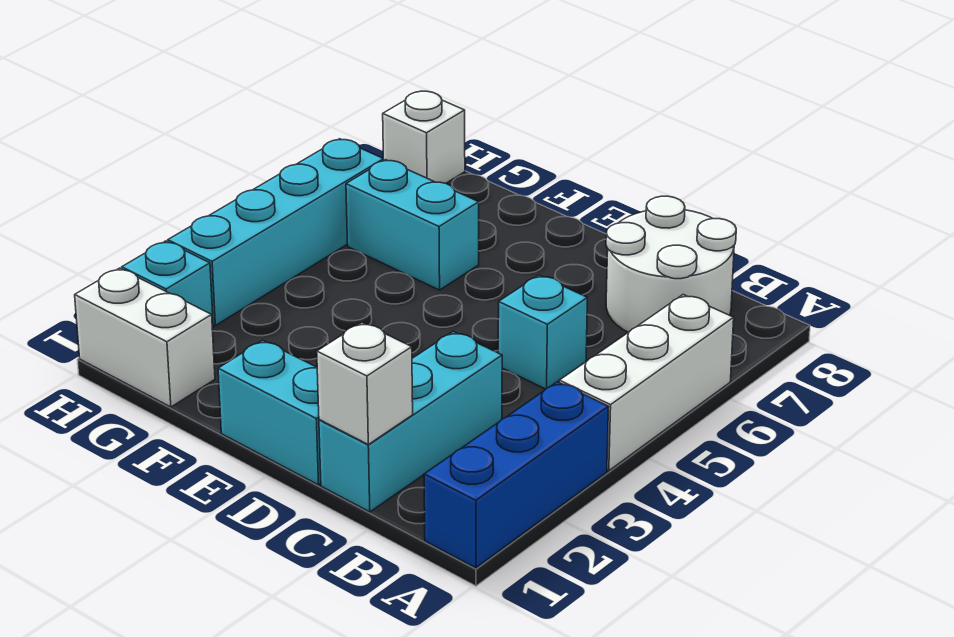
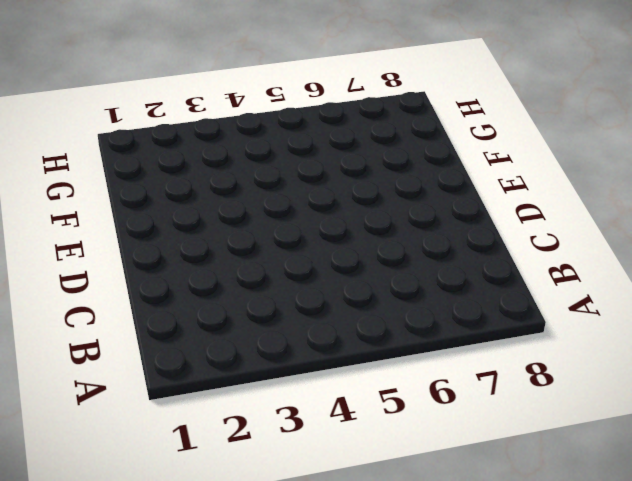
none -> blue brick A1:A3 level 1
none -> white brick A4:A6 level 1
none -> white round brick B7:C8 level 1

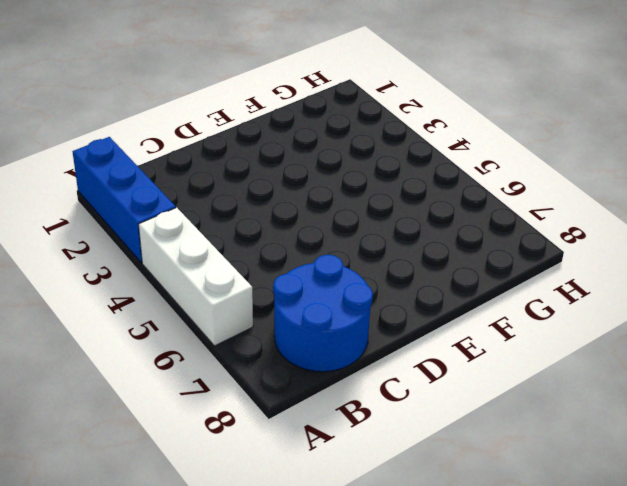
blue round brick B7:C8 level 1 -> white round brick B7:C8 level 1
none -> cyan brick C1:C3 level 1
none -> cyan brick C5 level 1
none -> cyan brick D1:E1 level 1

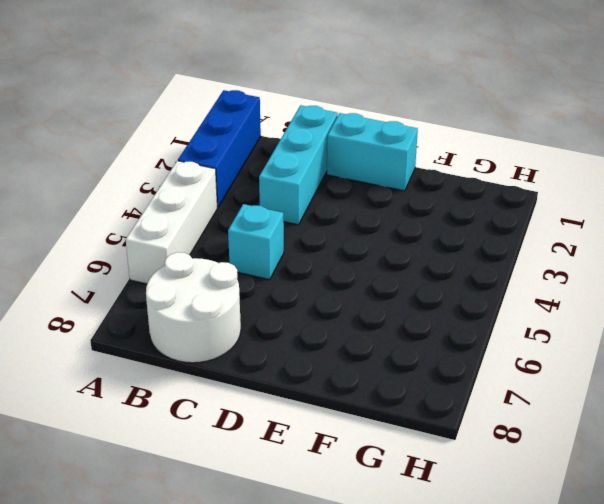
none -> cyan brick F6:G6 level 1
none -> white brick G1:H1 level 1
none -> cyan brick H2 level 1

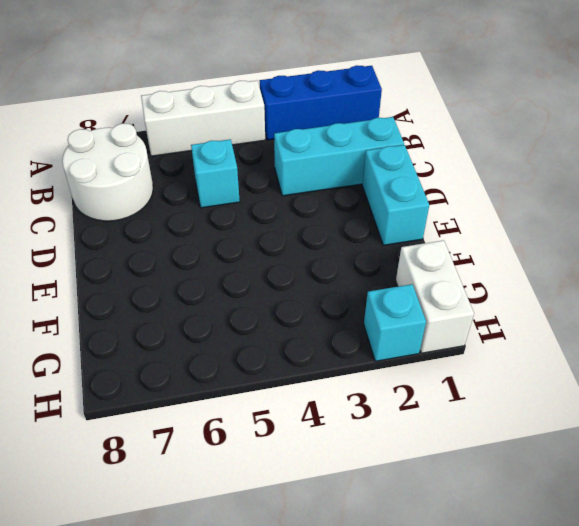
none -> cyan brick F6:G6 level 1
none -> cyan brick H3:H6 level 1
none -> white brick H8 level 1

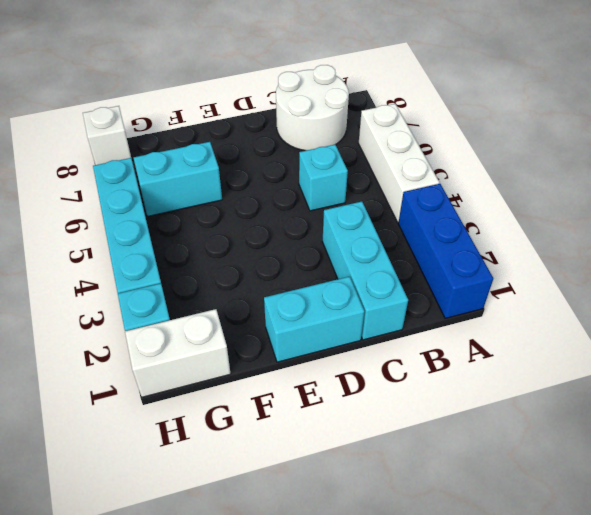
none -> white brick C1 level 2

